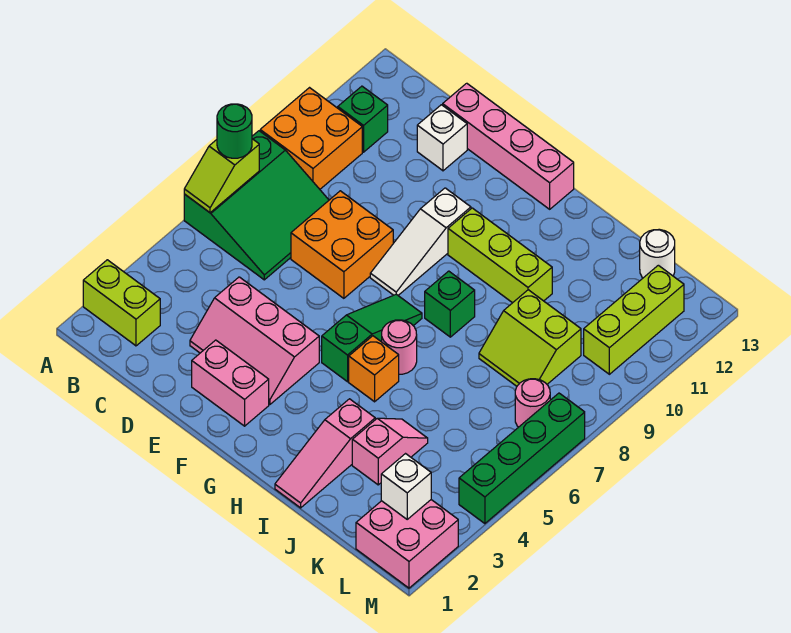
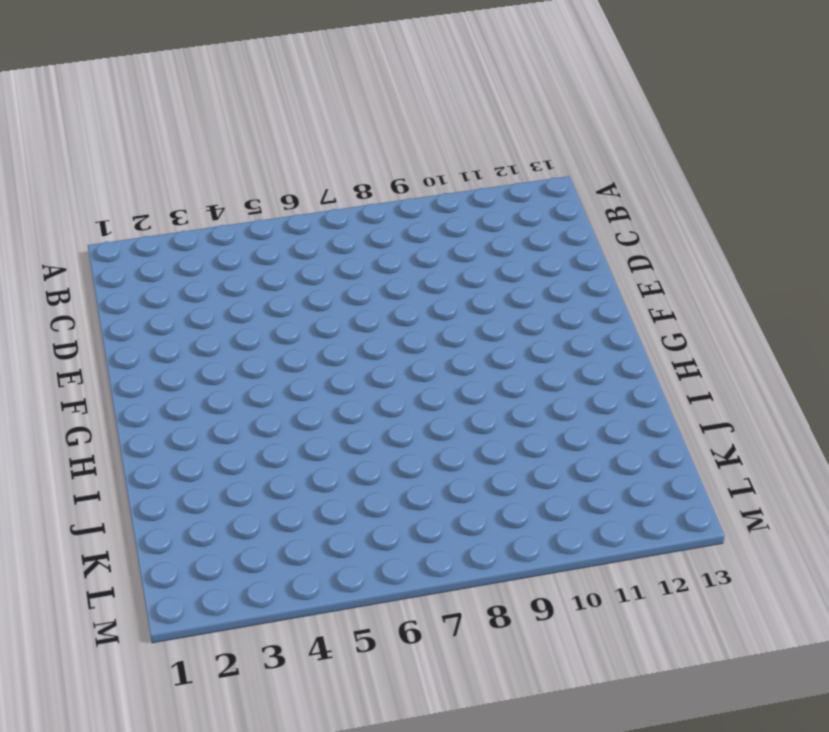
none -> lime brick A2:B2 level 1
none -> green slope A6:C8 level 1 top A
none -> orange brick A9:B10 level 1

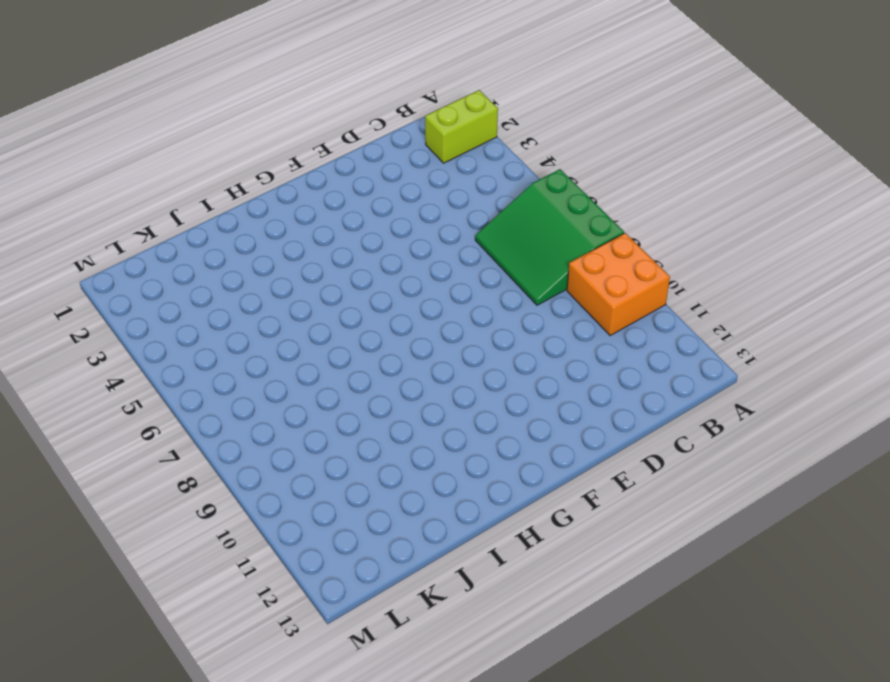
none -> green brick B11 level 1
none -> pink slope D3:F4 level 1 top 4
none -> orange brick D7:E8 level 1

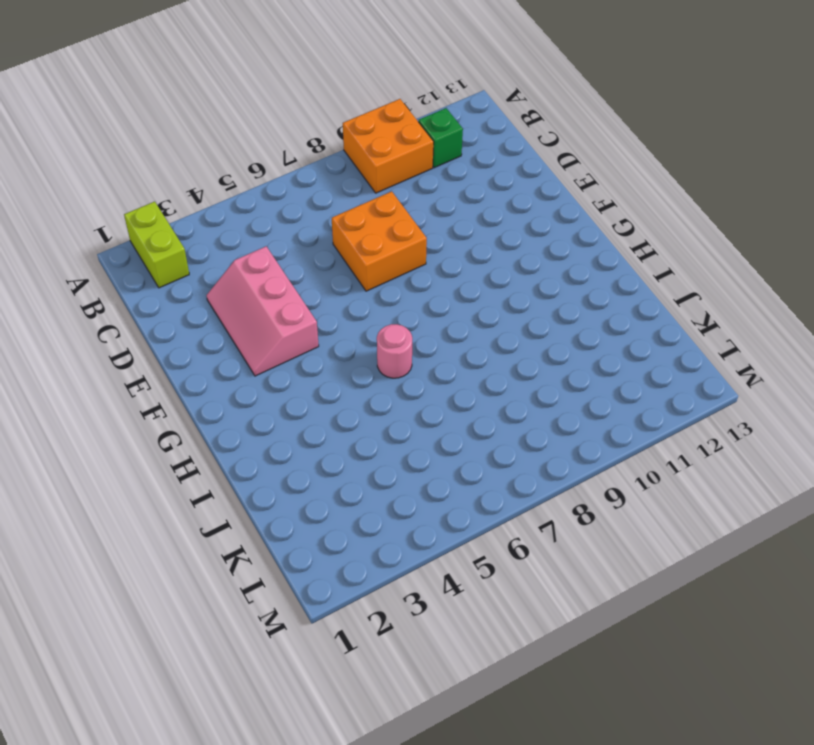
none -> green slope A6:C8 level 1 top A
none -> white brick D12 level 1
none -> pink brick D13:G13 level 1

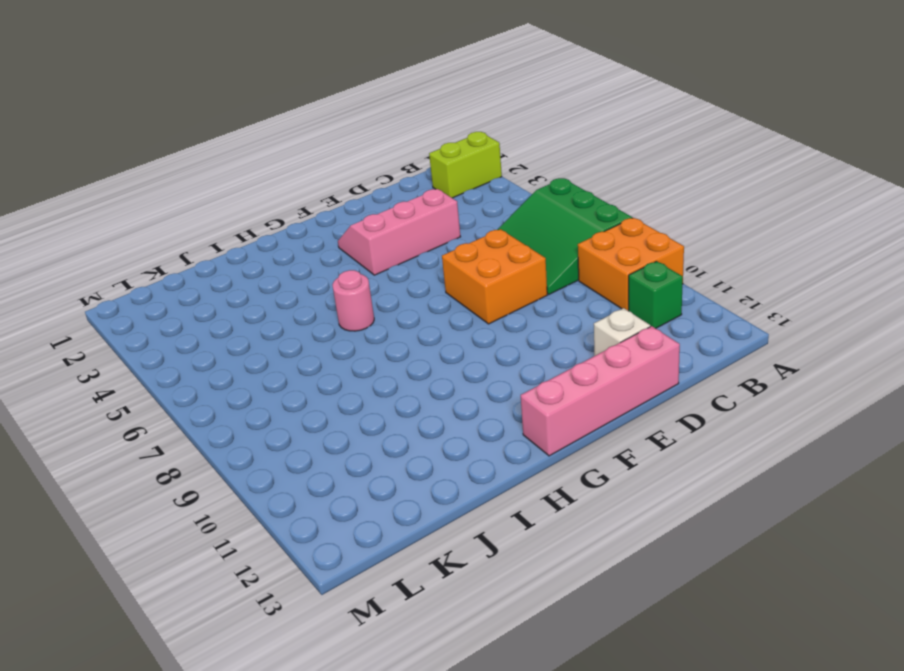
none -> pink brick E2:F2 level 1
none -> white slope F8:F10 level 1 top 10
none -> green slope G5:G7 level 1 top 5

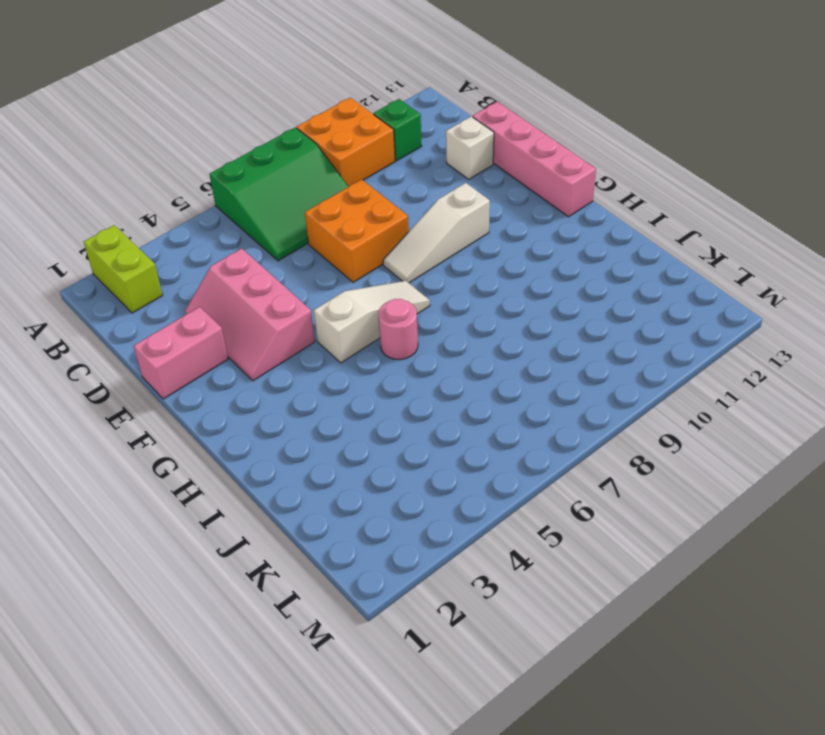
pink brick E1:E2 level 1 -> pink brick E2:F2 level 1
white slope G5:G7 level 1 top 5 -> green slope G5:G7 level 1 top 5
none -> lime brick G10:I10 level 1
none -> orange brick H5 level 1
none -> green brick H8 level 1

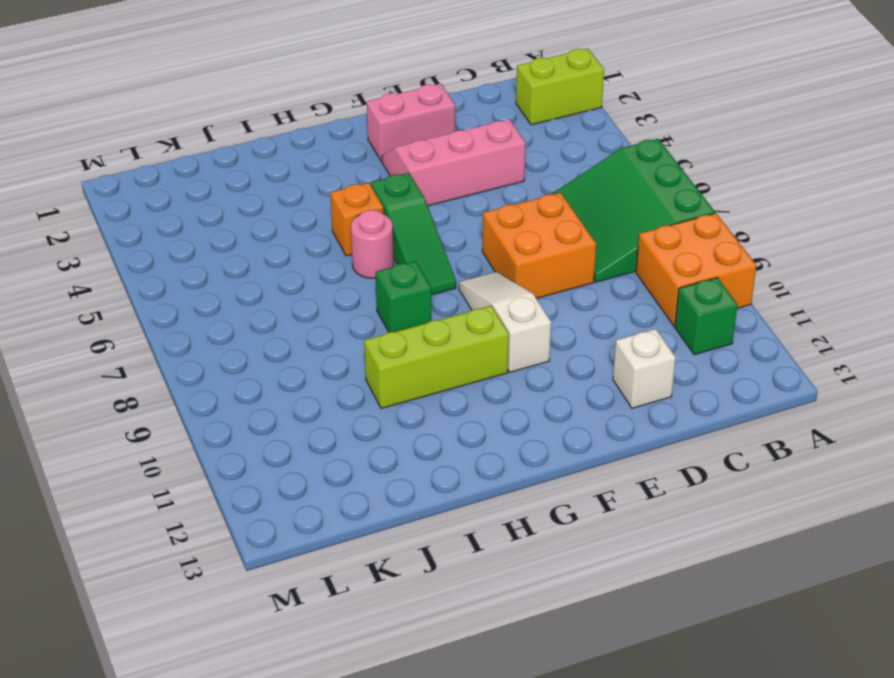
none -> pink brick D13:G13 level 1
none -> pink slope I1:I3 level 1 top 3
none -> pink slope J3:J4 level 1 top 3

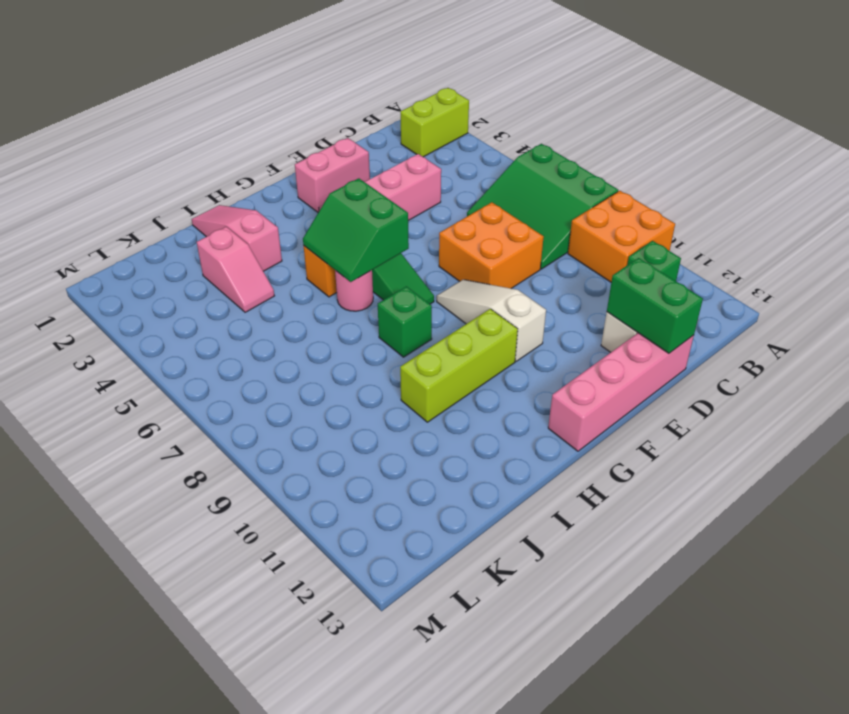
green brick D12:D13 level 2 -> none
green slope G5:H6 level 2 top G -> none
none -> lime slope J8:K9 level 1 top 9
none -> white round brick K13 level 1
none -> pink brick L1:M2 level 1

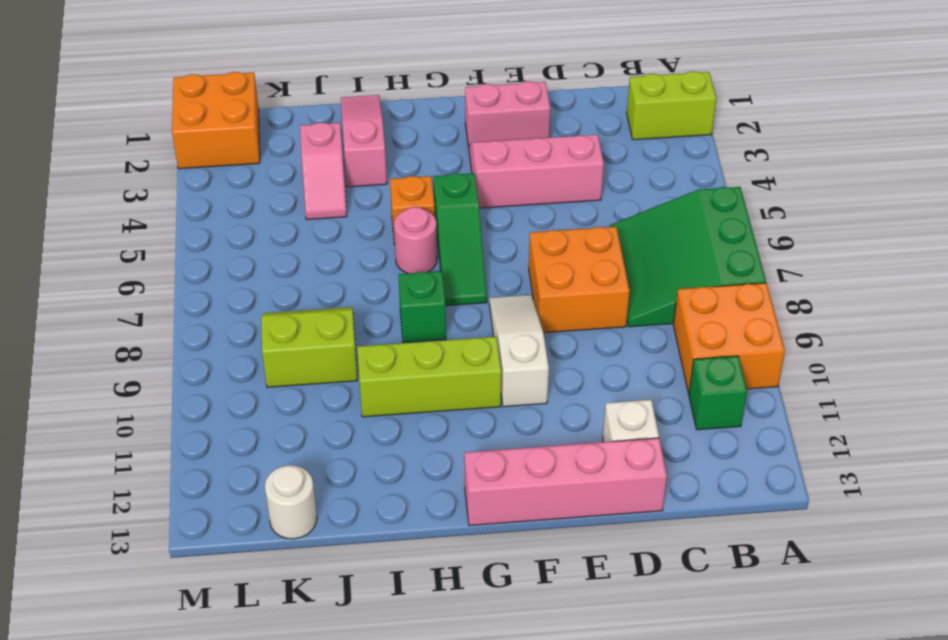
orange brick L1:M2 level 1 -> pink brick L1:M2 level 1
none -> pink round brick L7 level 1
none -> lime brick L10:L12 level 1
none -> green brick M4:M7 level 1

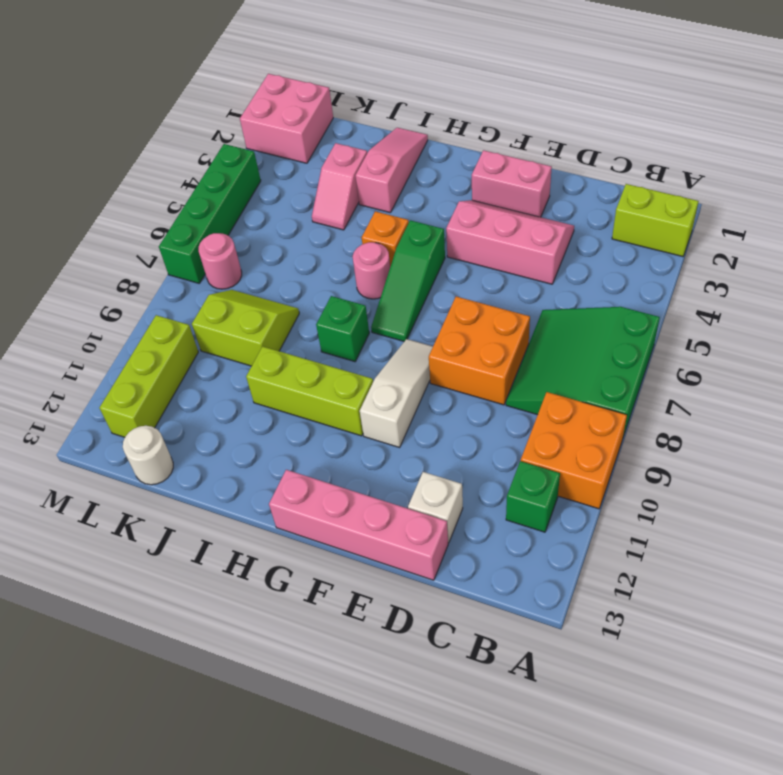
none -> lime slope A6:A7 level 2 top 7
none -> white brick L2 level 2
none -> green round brick A7 level 3

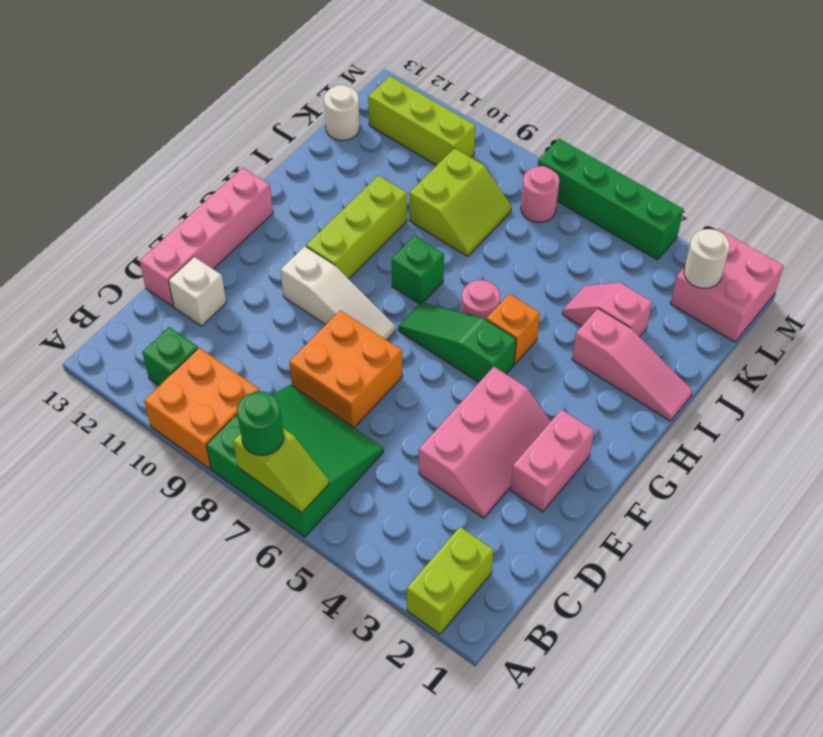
white round brick L2 level 2 -> white brick L2 level 2

